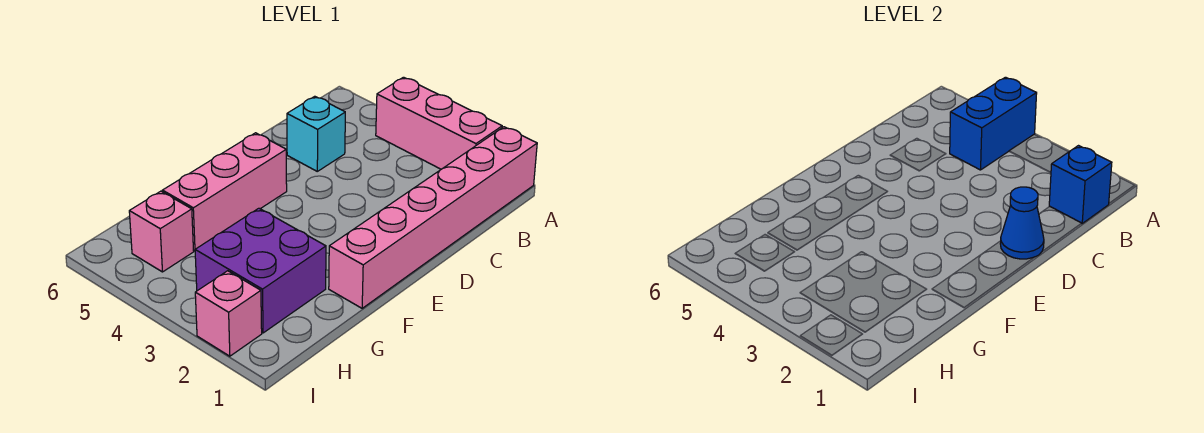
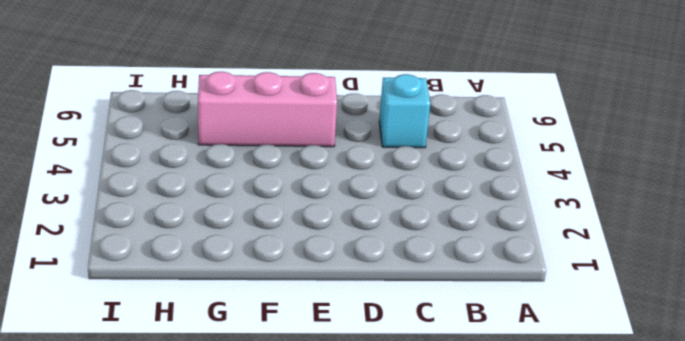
none -> pink brick A1:F1 level 1
none -> pink brick A2:A4 level 1

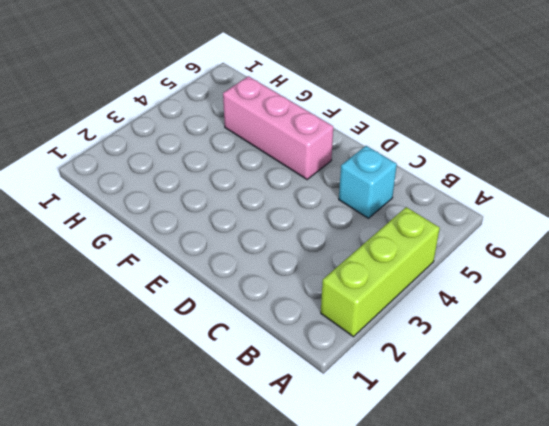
lime brick A2:A4 level 1 -> pink brick A2:A4 level 1
none -> pink brick A1:F1 level 1
none -> purple brick G2:H3 level 1

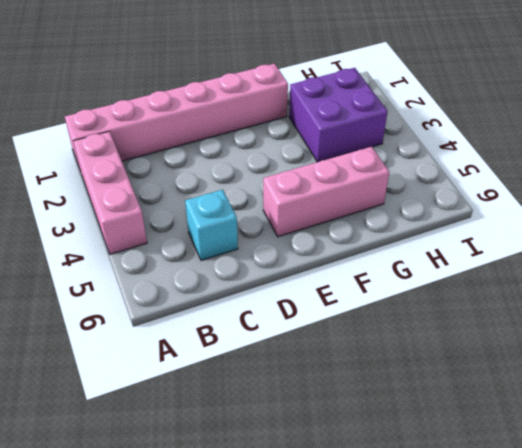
none -> pink brick H5 level 1
none -> pink brick I2 level 1

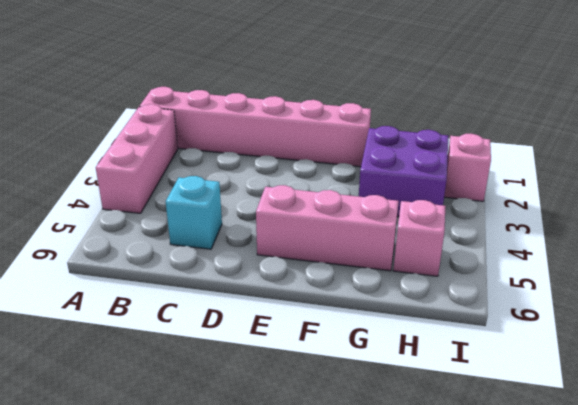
none -> blue brick A4:B4 level 2
none -> blue brick B1 level 2

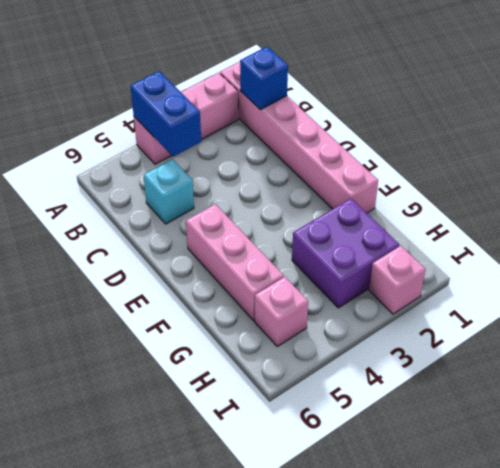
none -> blue cone D1 level 2

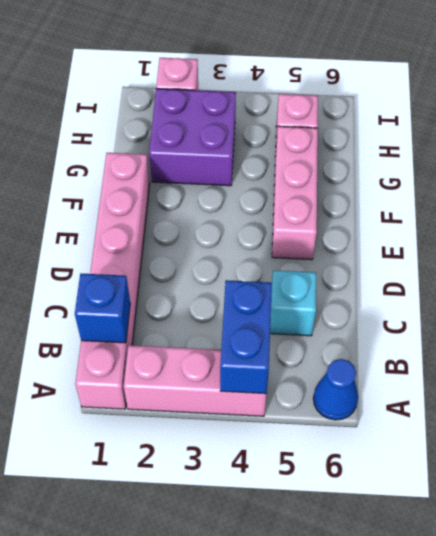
blue cone A6 level 1 -> blue cone D1 level 2

